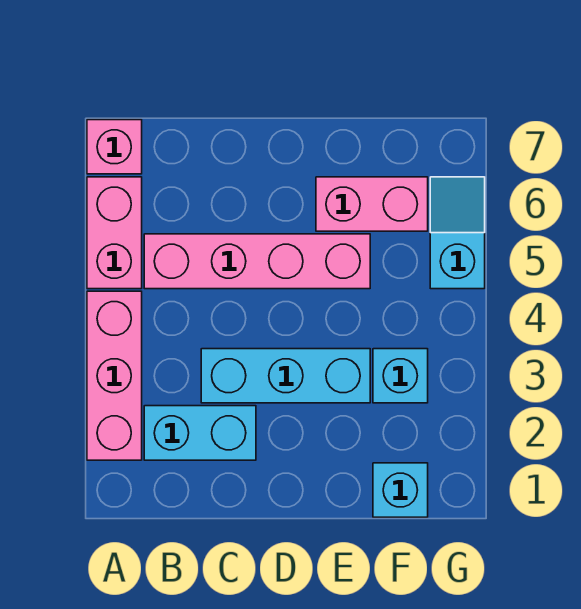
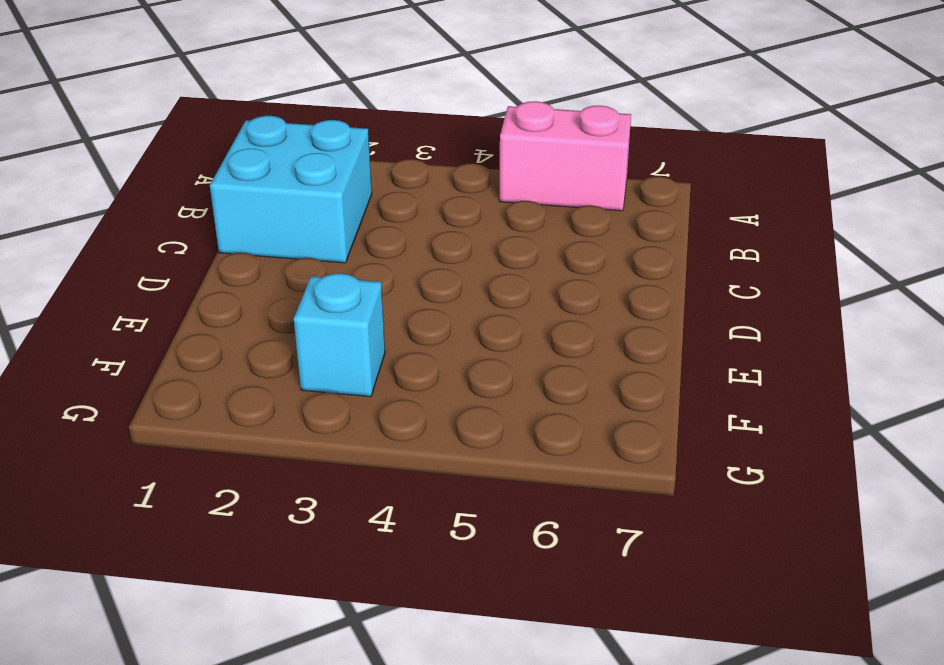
cyan brick B1:C2 level 1 -> cyan brick B2:C2 level 1
none -> pink brick A2:A4 level 1
none -> pink brick A7 level 1

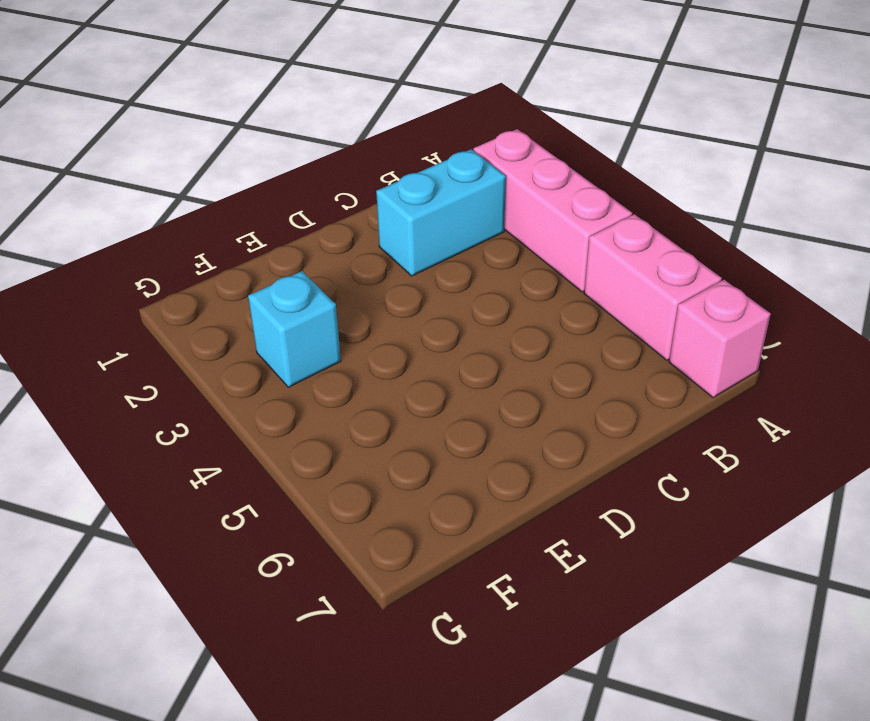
none -> pink brick B5:E5 level 1
none -> cyan brick C3:E3 level 1

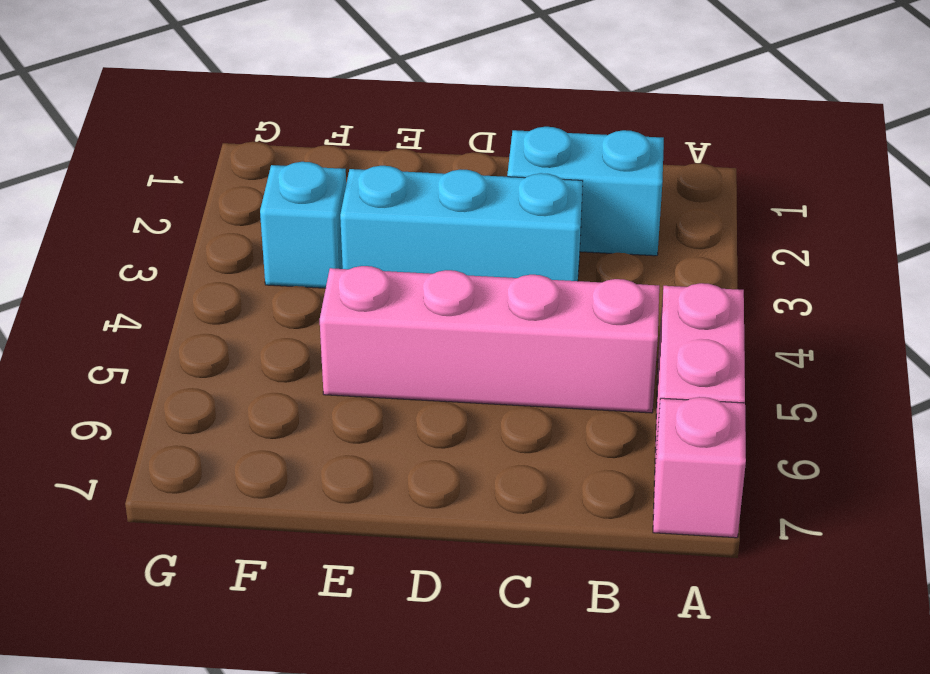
none -> pink brick A2:A4 level 1
none -> pink brick E6:F6 level 1

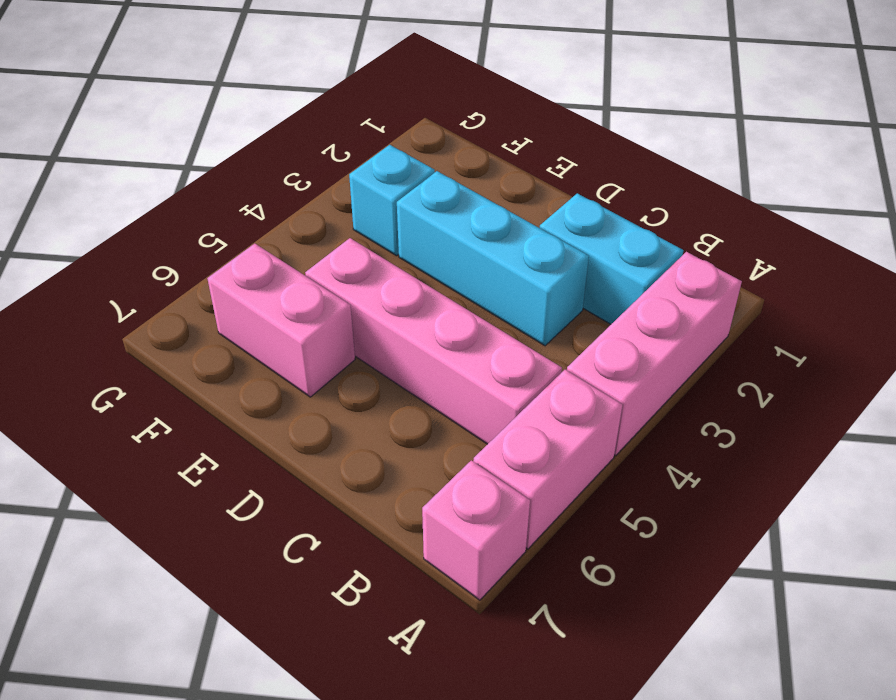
none -> cyan brick F1 level 1
none -> cyan slope G5:G6 level 1 top 5

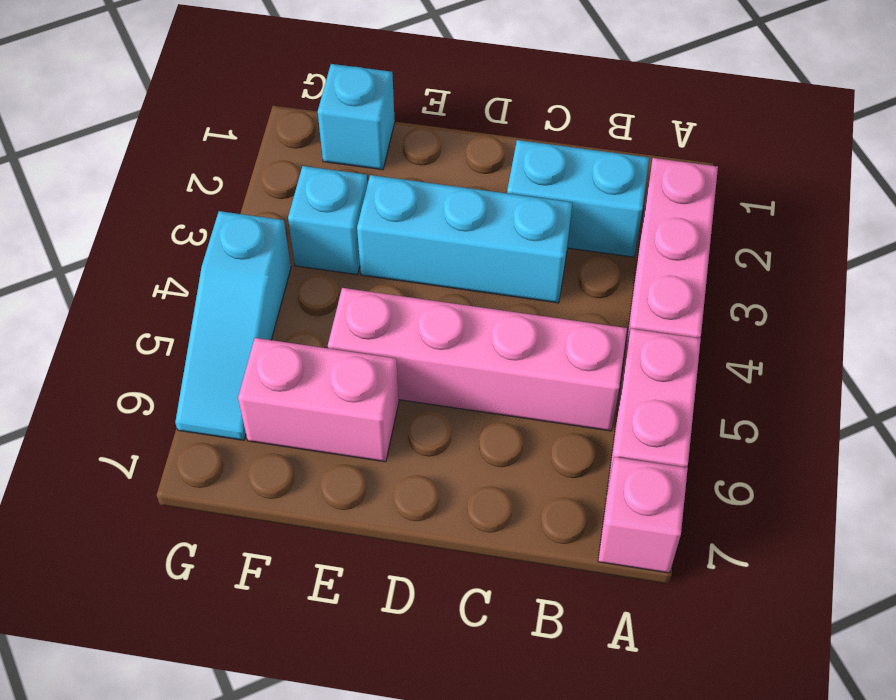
cyan slope G4:G6 level 1 top 4 -> cyan slope G5:G6 level 1 top 5

